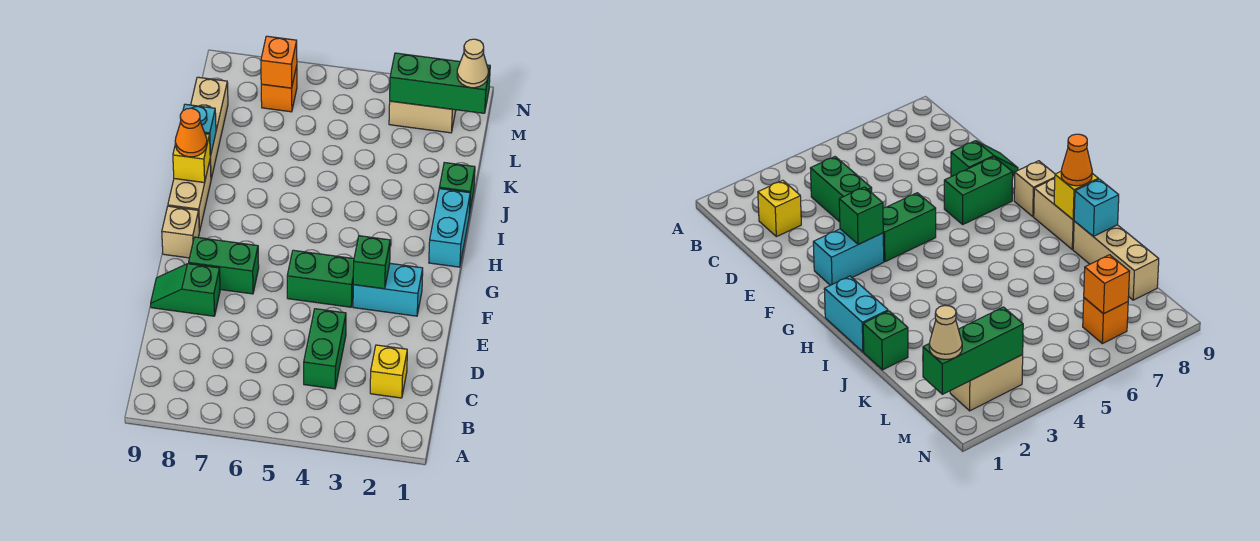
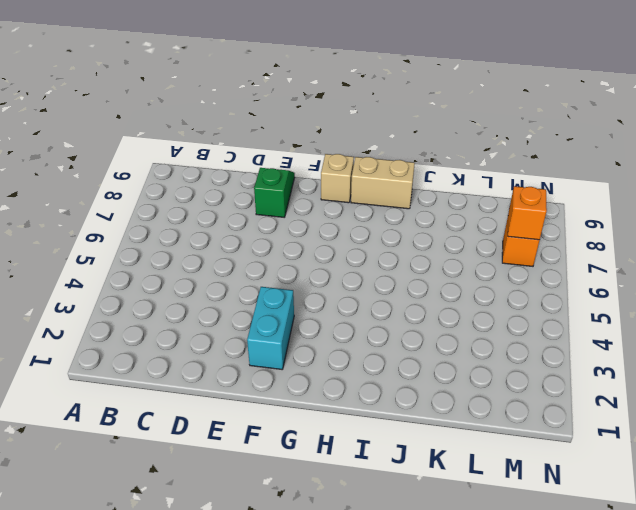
none -> yellow brick C2 level 1
none -> green brick C4:D4 level 1
none -> green brick F4:F5 level 1

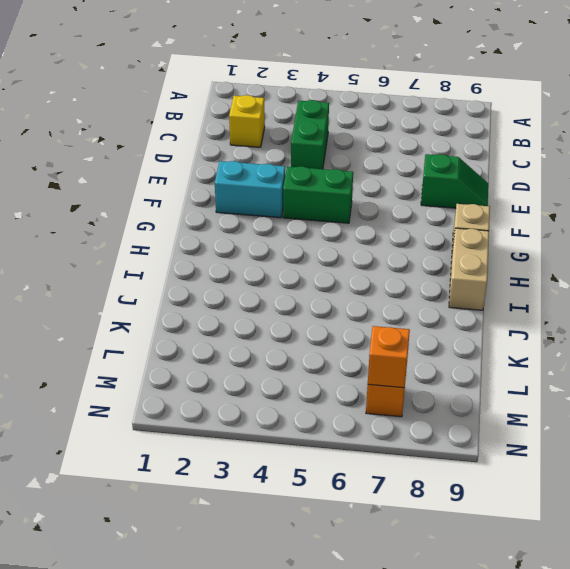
none -> green brick F7:F8 level 1
none -> cyan brick H1:I1 level 1
none -> green brick J1 level 1

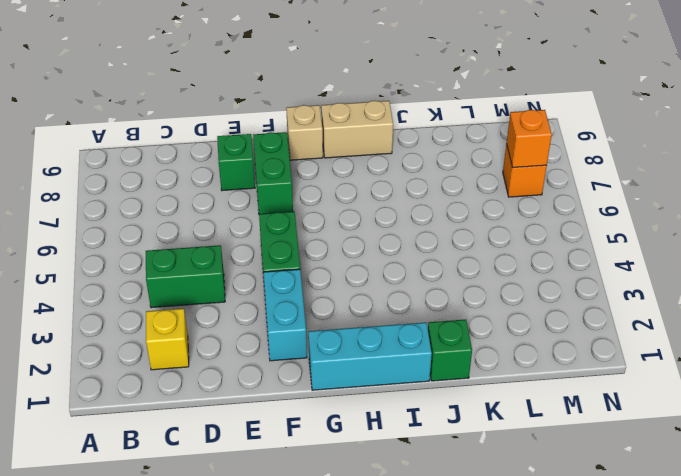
cyan brick G1:I1 level 1 -> cyan brick H1:I1 level 1
none -> tan brick J9:L9 level 1
none -> tan brick M2:M3 level 1
none -> green brick F3 level 2

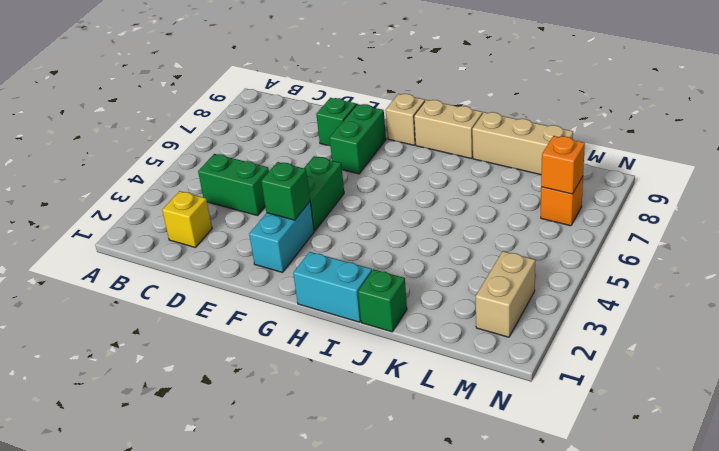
none -> yellow brick I9 level 2
none -> cyan brick J9 level 2
none -> green brick M1:M3 level 2

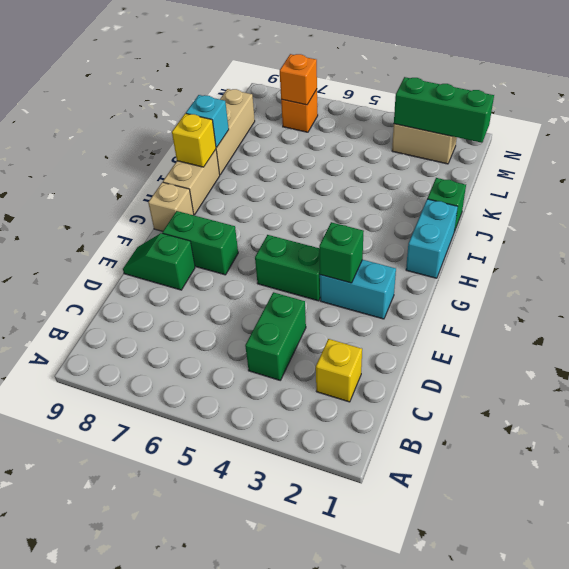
none -> orange cone I9 level 3
none -> tan cone M1 level 3

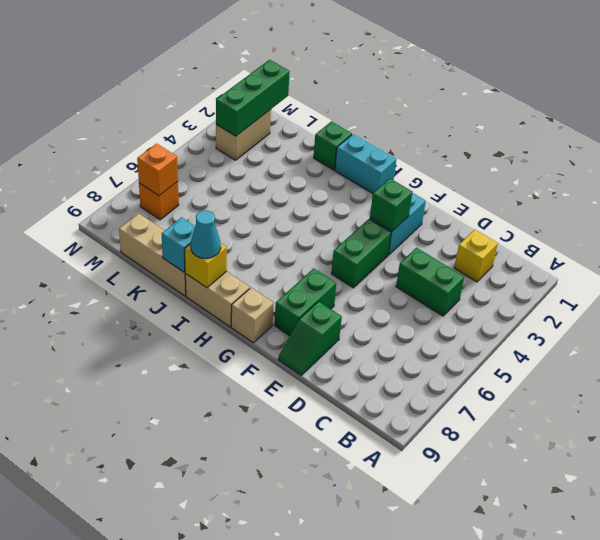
cyan cone I9 level 3 -> orange cone I9 level 3
none -> tan cone M1 level 3

